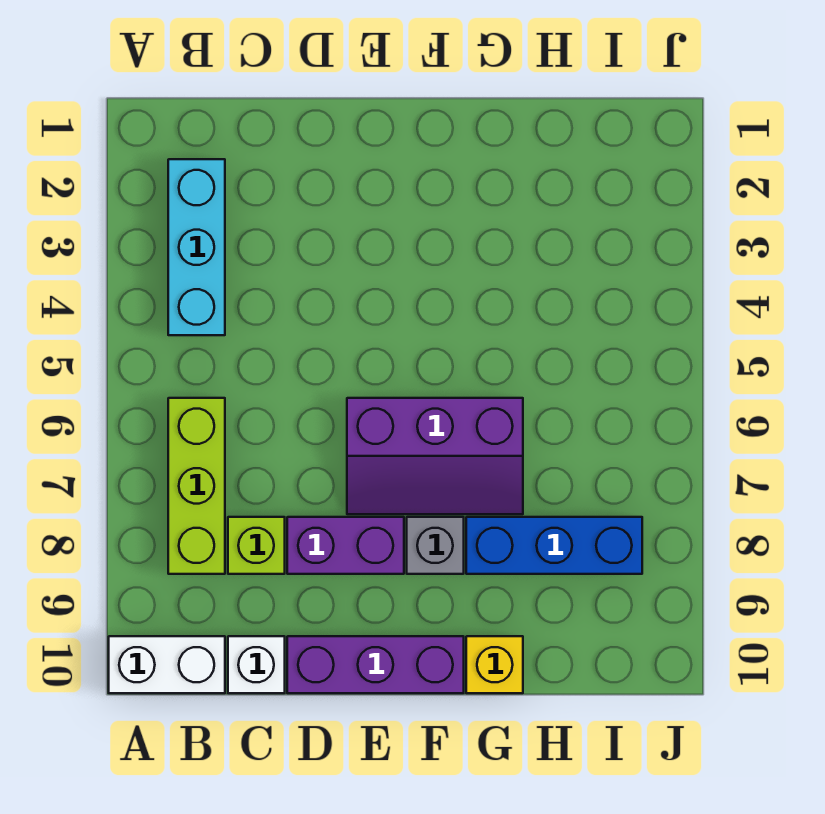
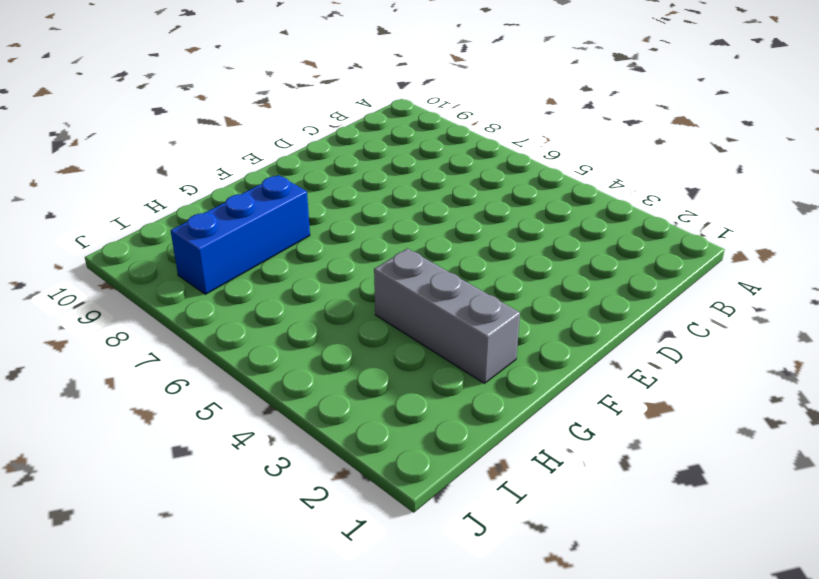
grey brick G2:G4 level 1 -> none
none -> white brick A10:B10 level 1
none -> cyan brick B2:B4 level 1

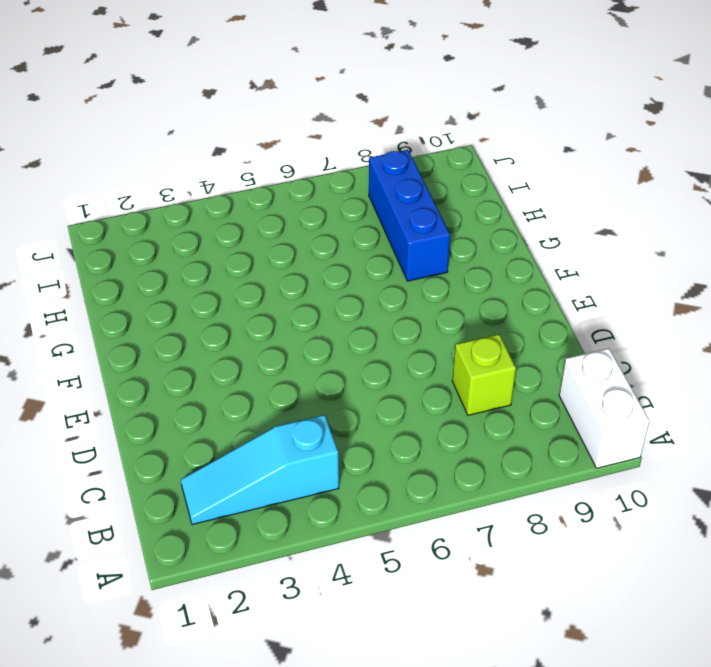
cyan slope B2:B4 level 1 top 4 -> cyan brick B2:B4 level 1
none -> lime brick B6:B8 level 1
none -> white brick C10 level 1

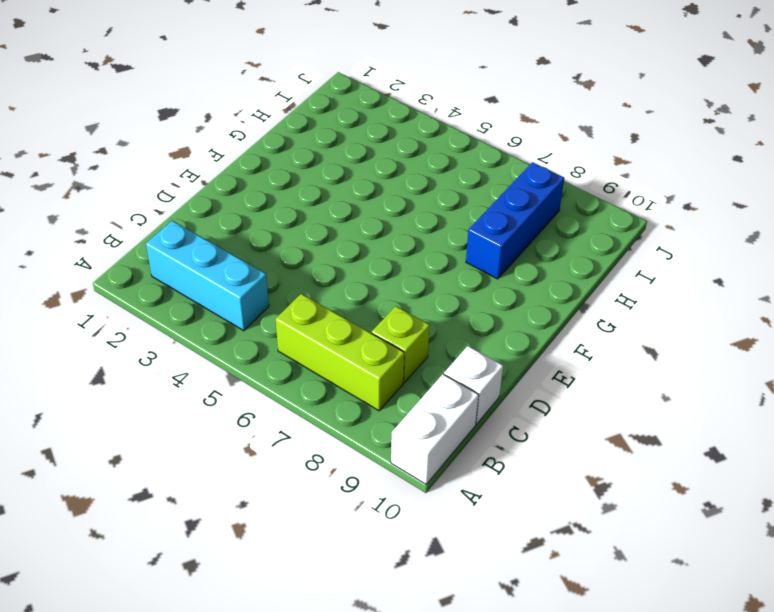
none -> purple brick D8:E8 level 1
none -> purple brick D10:F10 level 1

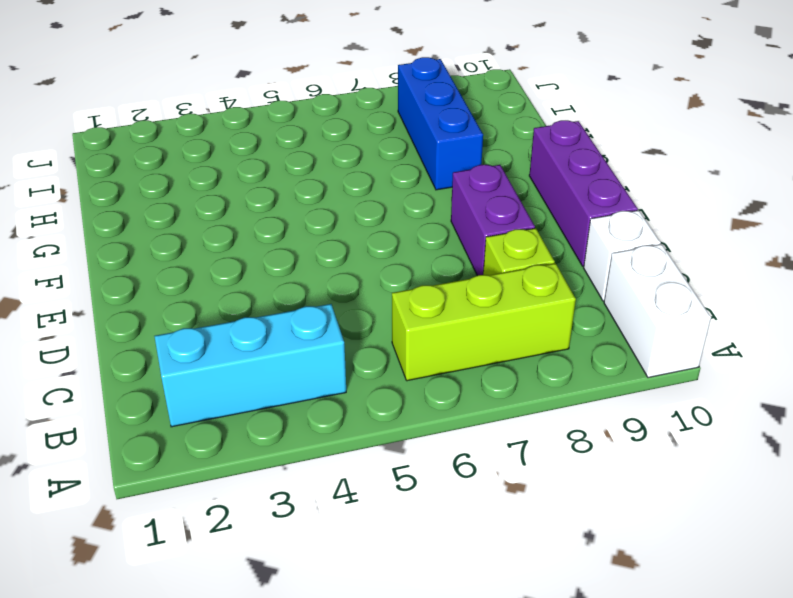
none -> purple slope E6:G7 level 1 top 6
none -> grey brick F8 level 1

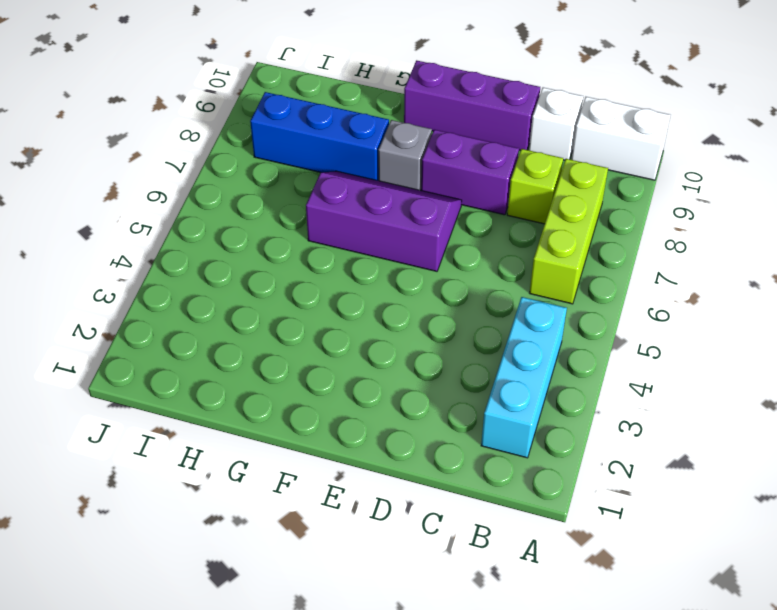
none -> yellow brick G10 level 1

